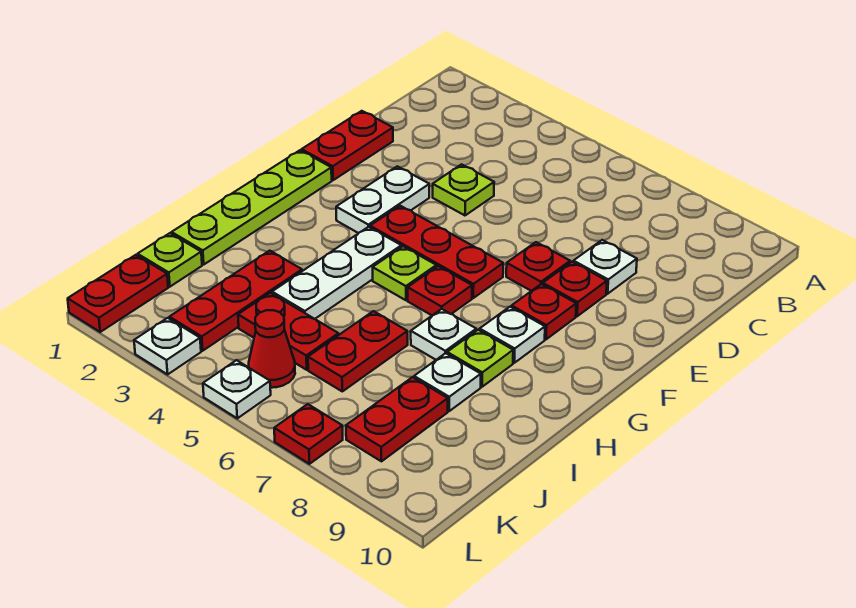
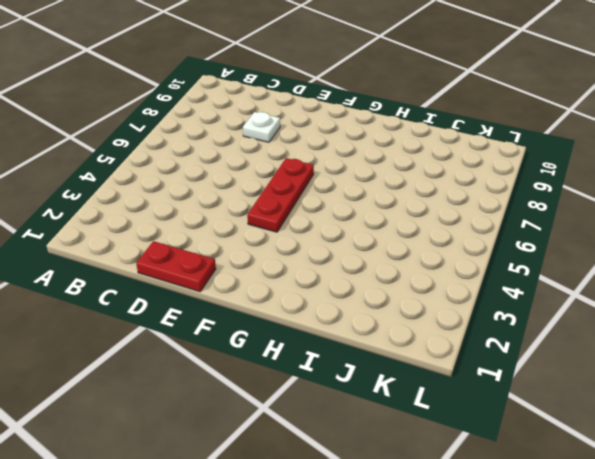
none -> lime plate D4 level 1
none -> white plate E3:F3 level 1
none -> red plate E7 level 1

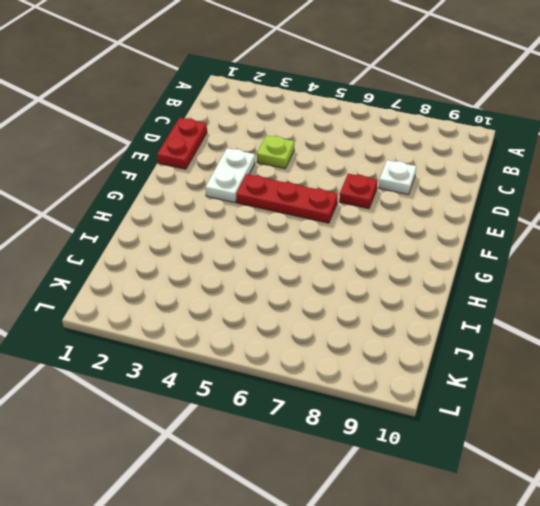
none -> red plate E8 level 1
none -> lime plate F1:I1 level 1
none -> red plate F8 level 1

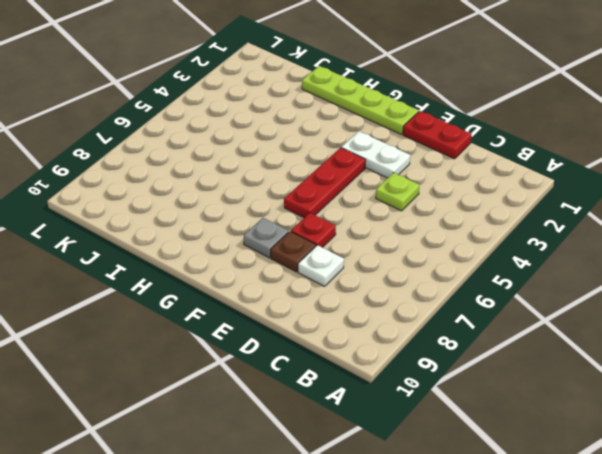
brown plate E8 level 1 -> red plate E8 level 1
grey plate F8 level 1 -> red plate F8 level 1
none -> white plate G4:I4 level 1
none -> lime plate G5 level 1
none -> red plate G6 level 1

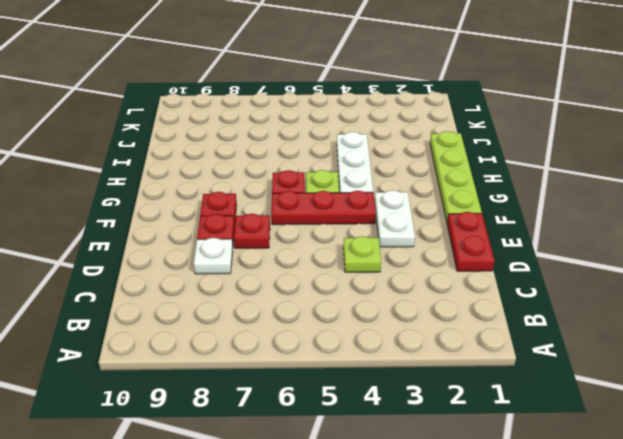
none -> white plate G8 level 1
none -> white plate H7 level 1
none -> lime plate H8 level 1

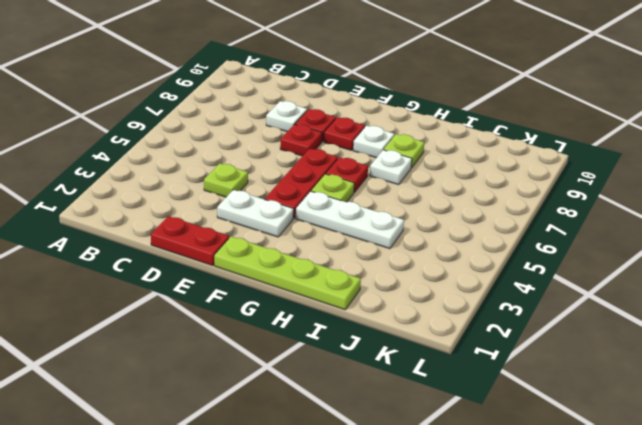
none -> red plate I3:K3 level 1
none -> red plate I6:J6 level 1
none -> white plate I8 level 1

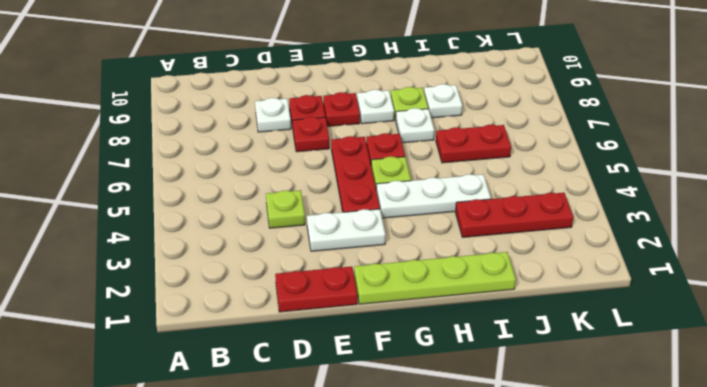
none -> lime plate J1 level 1
none -> red plate J4:J5 level 1
none -> red plate J8:K8 level 1

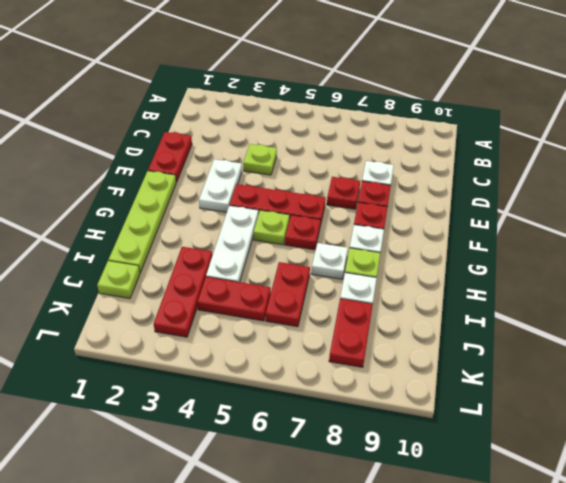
none -> red plate K1:L1 level 1
none -> red cone K5 level 1
none -> white plate L3 level 1

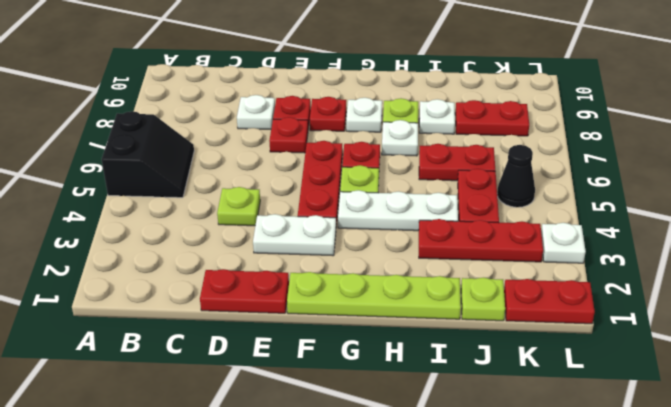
black slope A5:B6 level 1 top A -> none
black cone K5 level 1 -> red cone K5 level 1
none -> white plate L5 level 1
none -> red plate L7 level 1

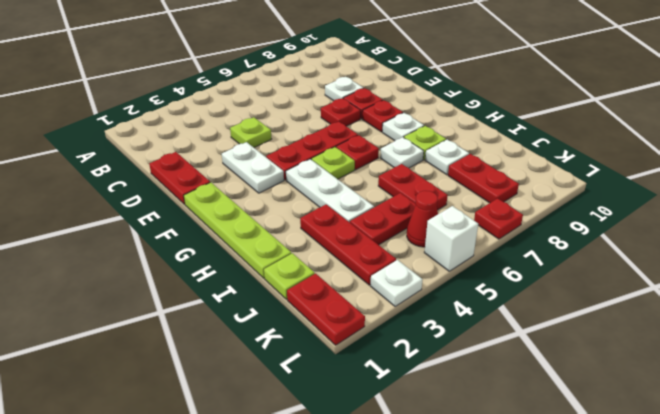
white brick L5 level 1 -> white plate L5 level 1

